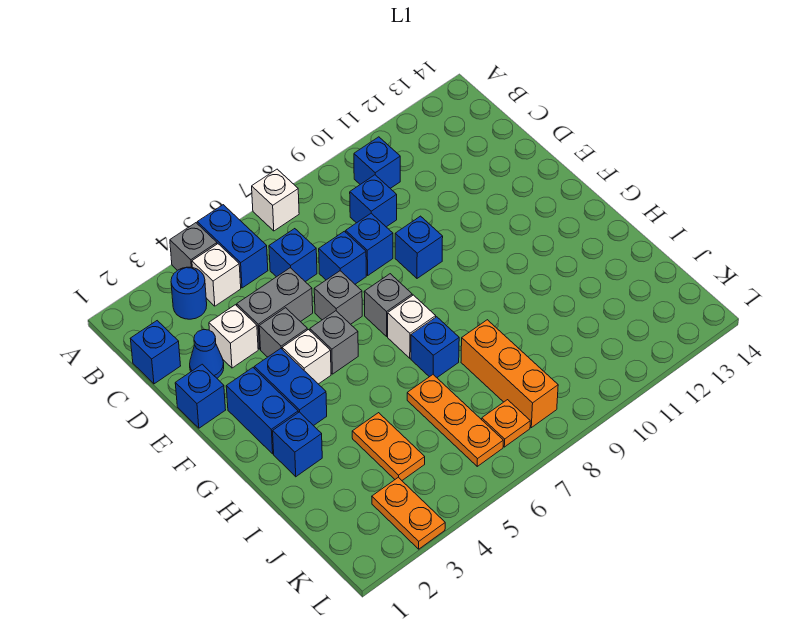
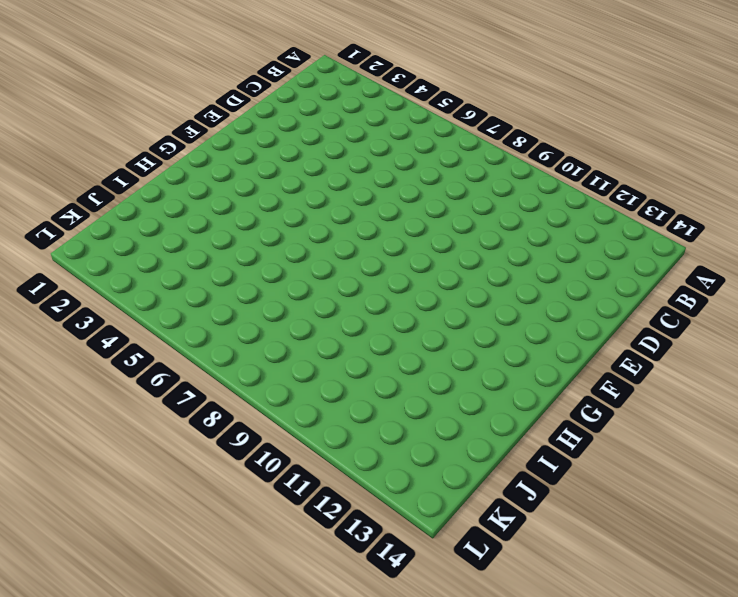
none -> grey brick A4 level 1
none -> blue brick A5:B5 level 1
none -> white brick A7 level 1
none -> blue round brick B3 level 1

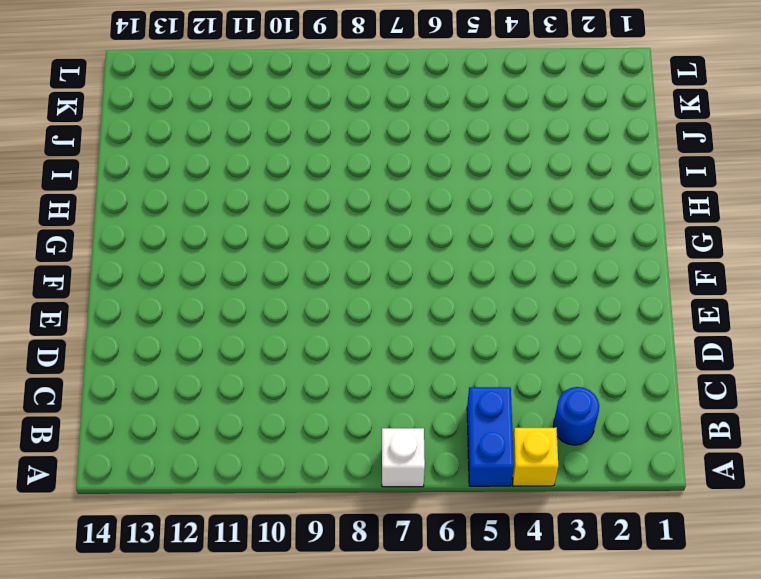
yellow brick A4 level 1 -> grey brick A4 level 1
none -> white brick B4 level 1
none -> blue brick B10 level 1
none -> blue brick C1 level 1
none -> blue brick C6 level 1

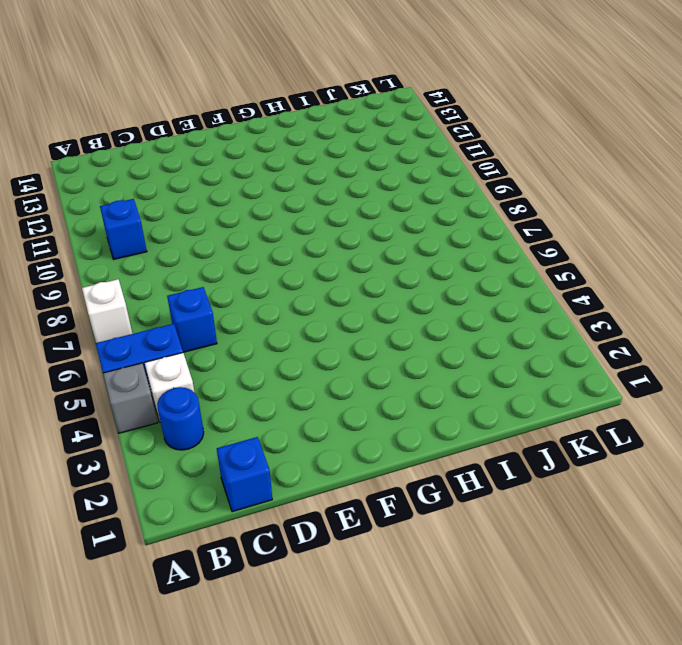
none -> blue brick C9 level 1
none -> blue cone D2 level 1
none -> white brick D3 level 1
none -> grey brick D4:D5 level 1

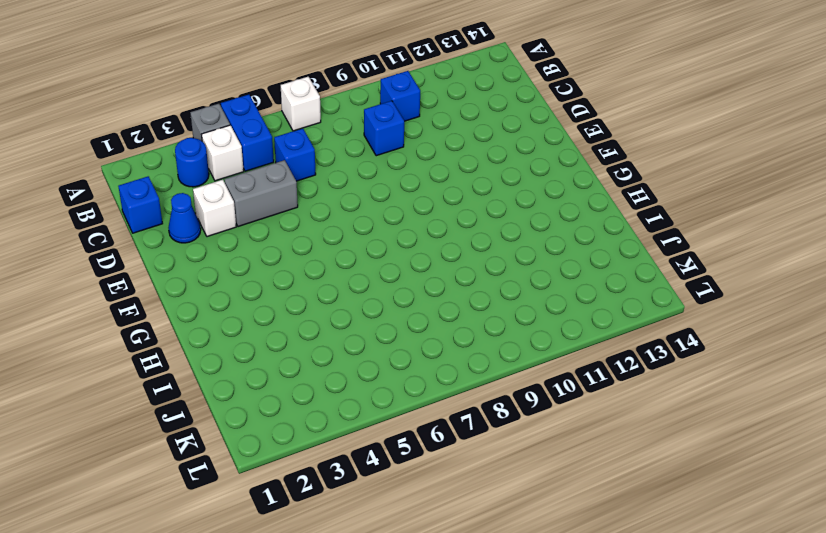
none -> blue brick D7 level 1
none -> blue brick D8 level 1
none -> blue brick E1 level 1
none -> grey brick E4 level 1

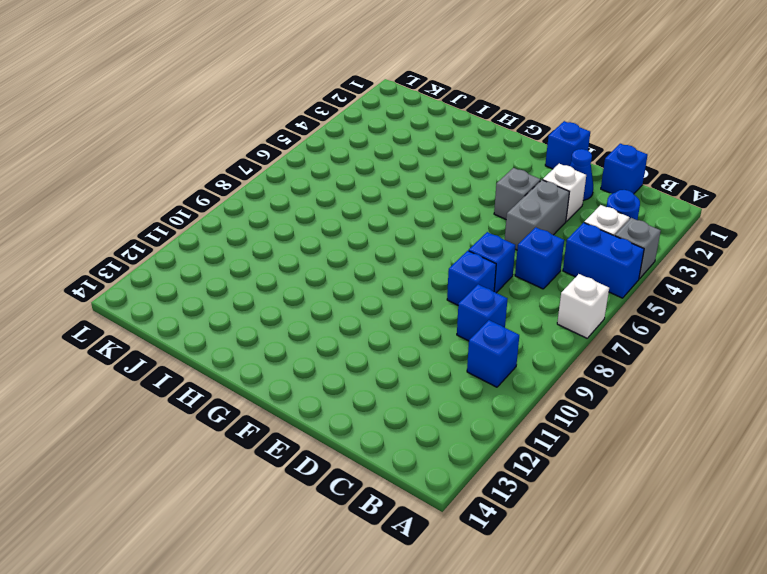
none -> grey brick E6 level 1
none -> blue brick E9 level 1
none -> blue brick F2:G2 level 1
none -> blue brick F3:G3 level 1

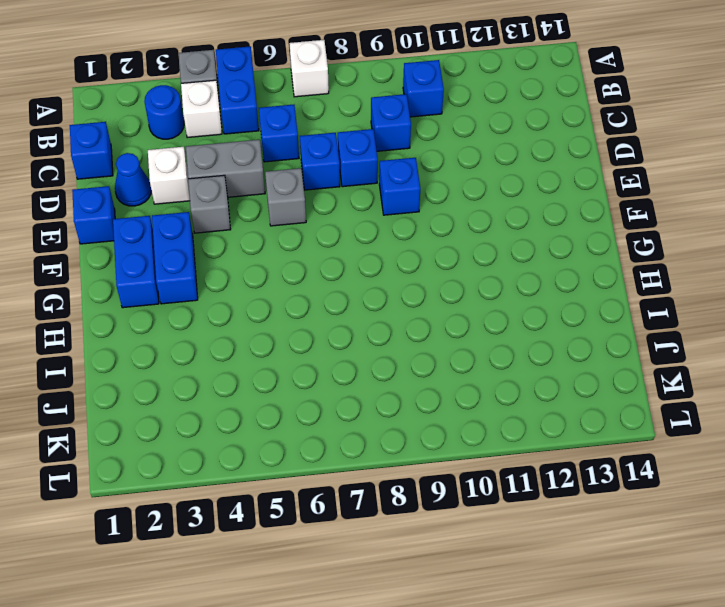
none -> white brick F4 level 1
none -> grey brick F5 level 1
none -> grey brick F7 level 1
none -> white brick G7 level 1

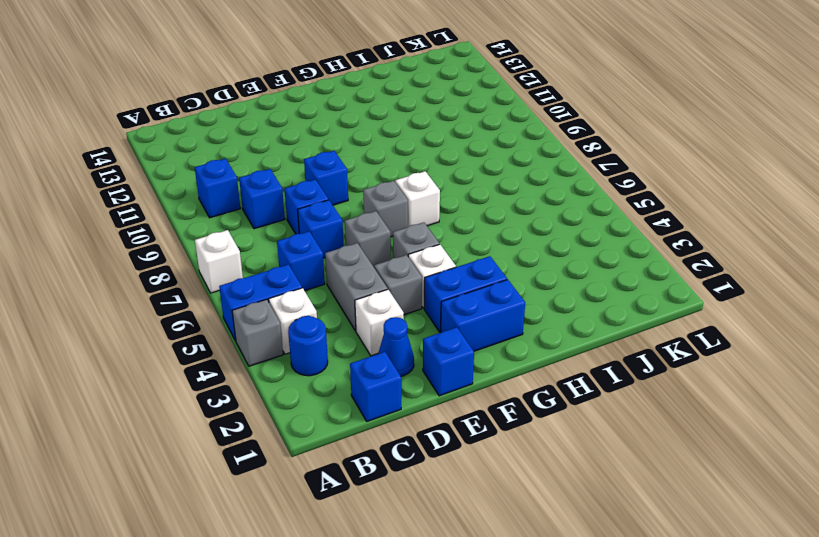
none -> blue brick H2 level 1
none -> blue brick H7 level 1
none -> orange plate I4:J4 level 1
none -> orange plate I6:K6 level 1

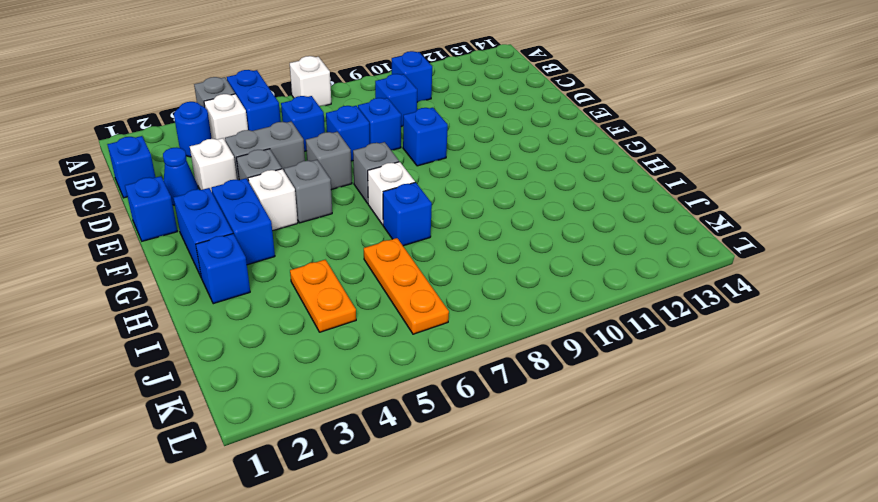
none -> orange brick I8:K8 level 1
none -> orange plate K3:L3 level 1
none -> orange plate K7 level 1

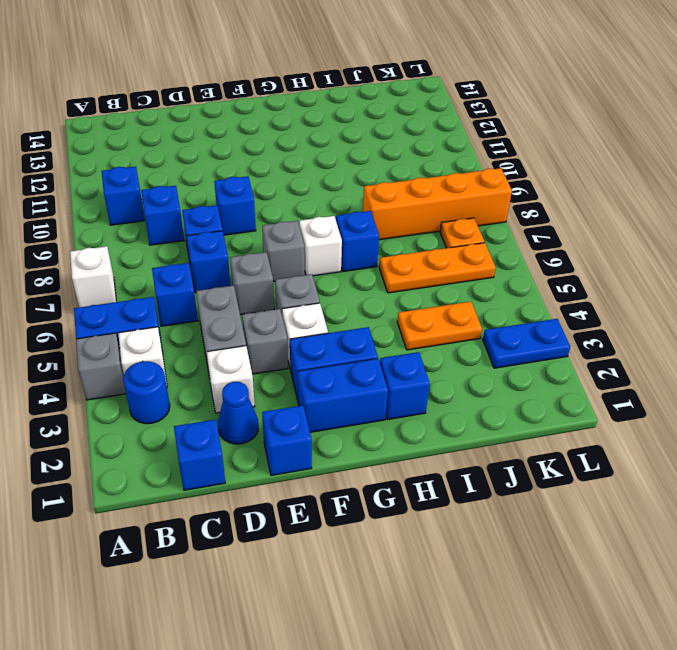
orange brick I8:L8 level 1 -> orange brick I8:K8 level 1
blue plate K3:L3 level 1 -> orange plate K3:L3 level 1

